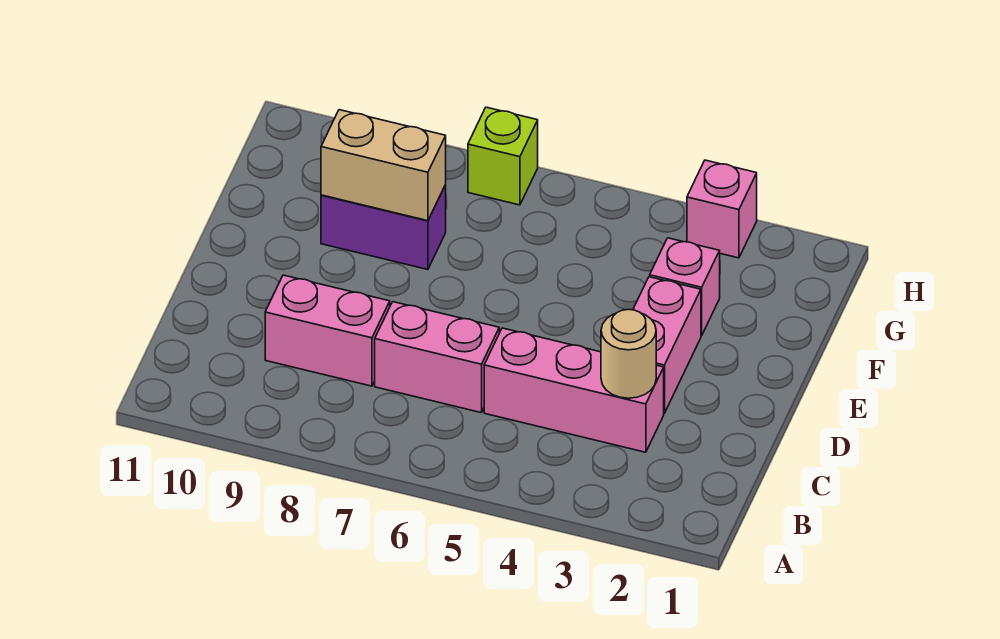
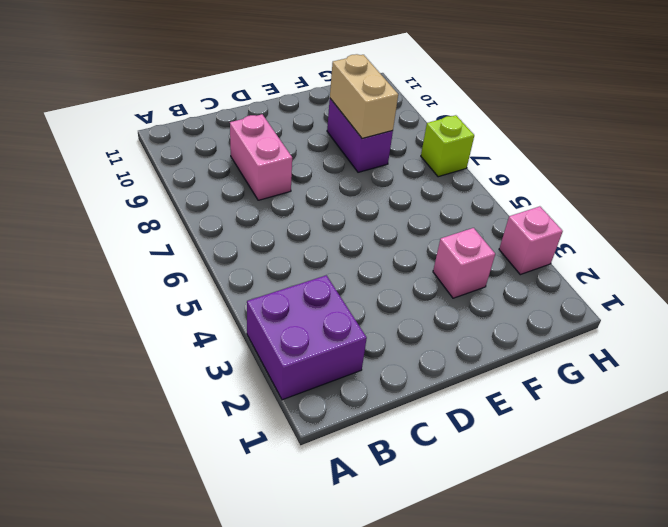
purple brick A2:B3 level 1 -> none
none -> pink brick C3:C5 level 1
none -> pink brick C6:C7 level 1

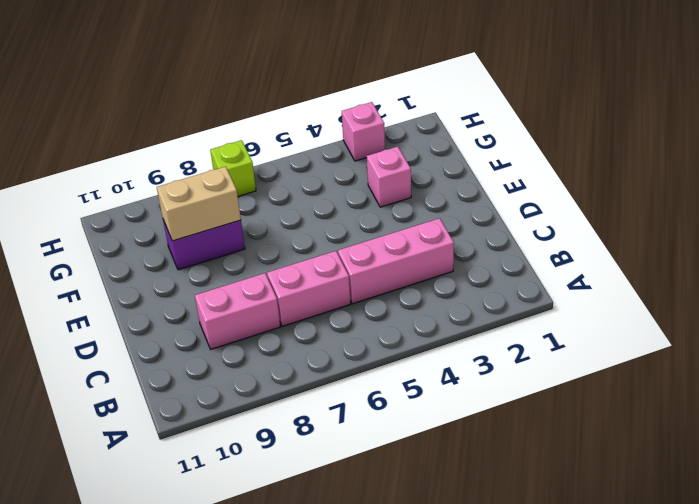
none -> pink brick D3:E3 level 1
none -> tan round brick C3 level 2

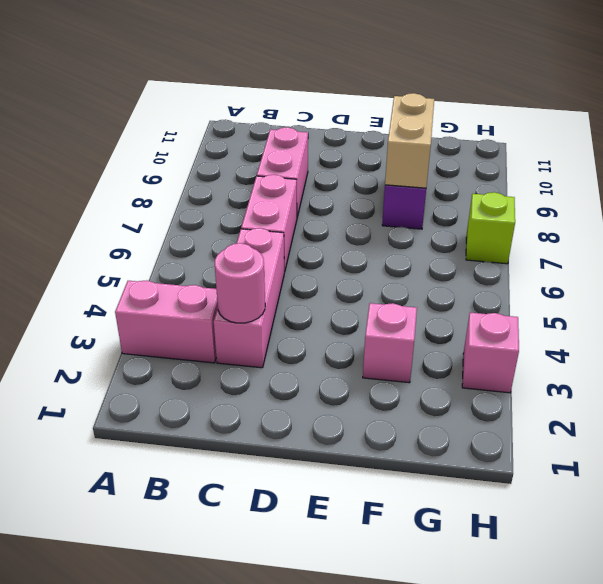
pink brick A3:B3 level 1 -> pink brick D3:E3 level 1
pink round brick C3 level 2 -> tan round brick C3 level 2

